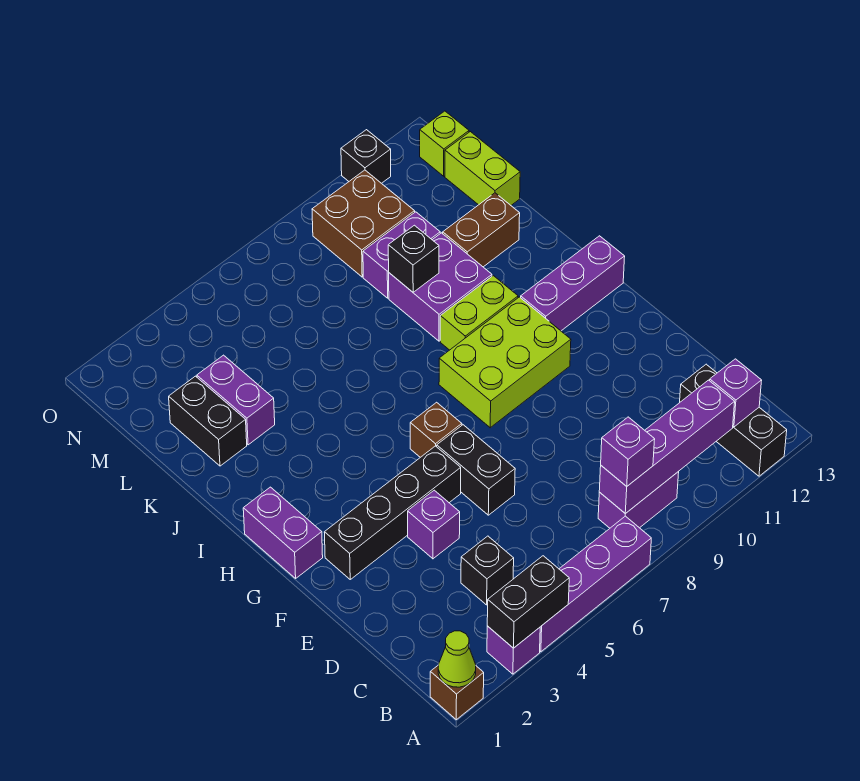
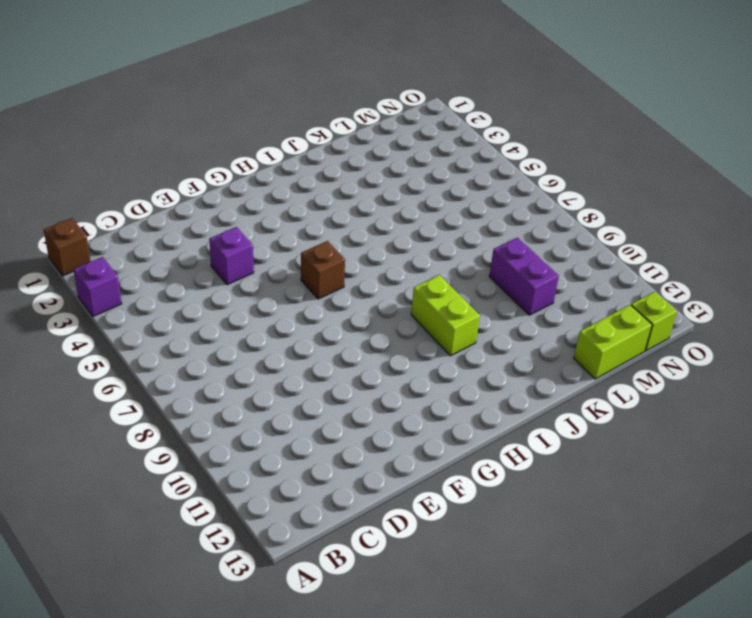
none -> purple brick A4:A7 level 1
none -> black brick A12:C12 level 1
none -> purple brick B8:B9 level 1

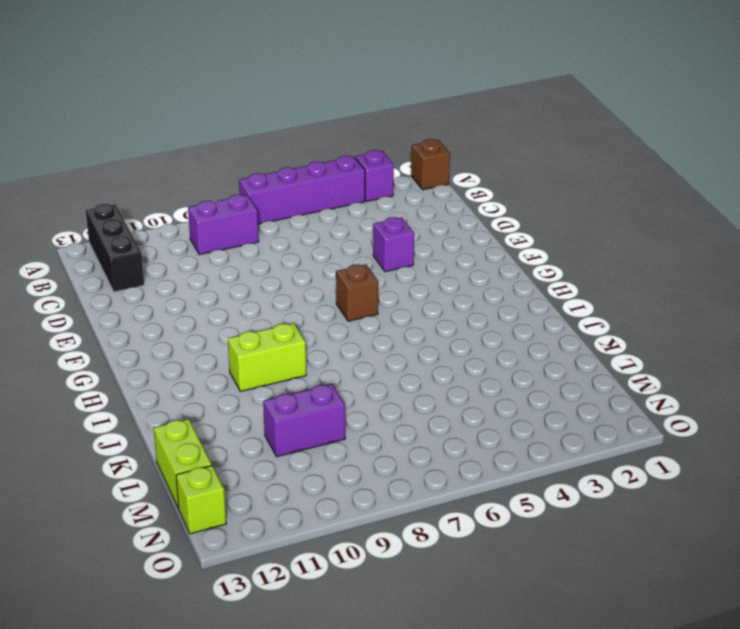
none -> black brick C4 level 1
none -> black brick E6:F6 level 1
none -> black brick F2:F5 level 1

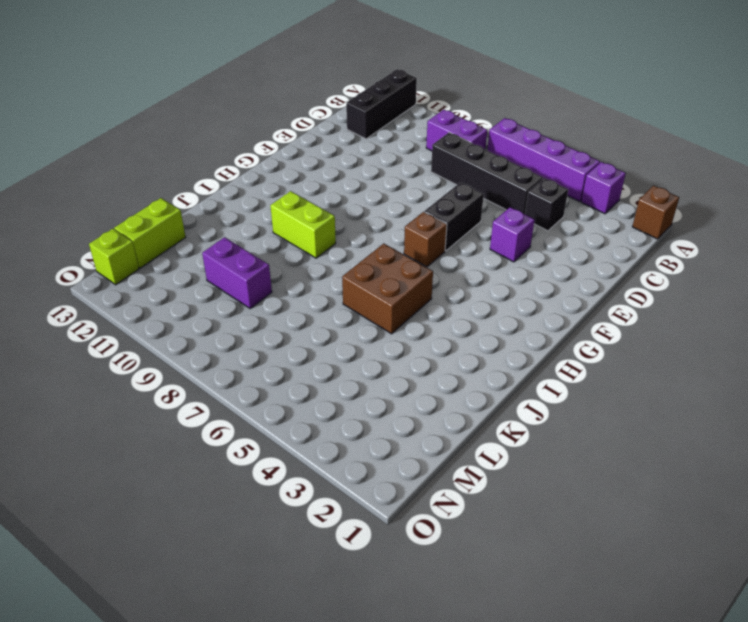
black brick C5:C8 level 1 -> black brick F2:F5 level 1
brown brick I5:J6 level 1 -> brown brick M9:N10 level 1
none -> purple brick G1:H1 level 1
none -> lime brick G8:H10 level 1
none -> purple brick H11:H13 level 1

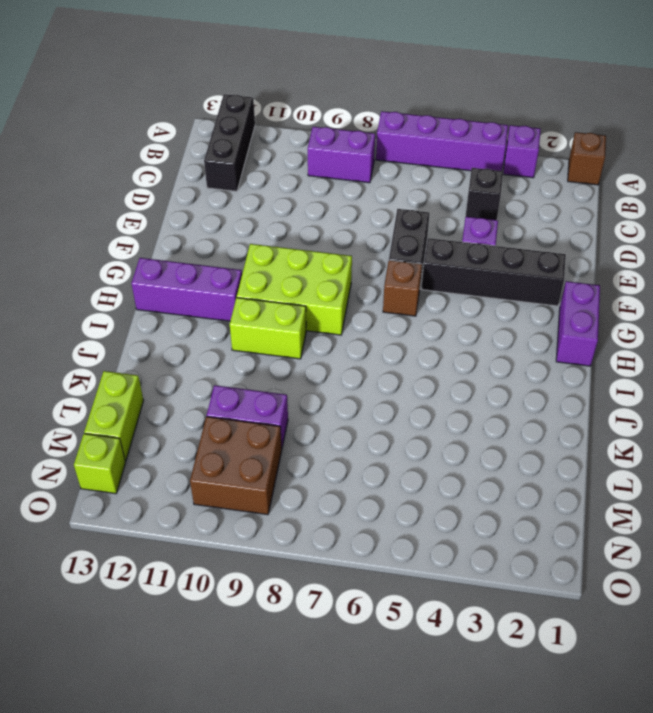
none -> purple brick J9:K10 level 1
none -> black brick K2:L2 level 1
none -> purple brick K3:L3 level 1

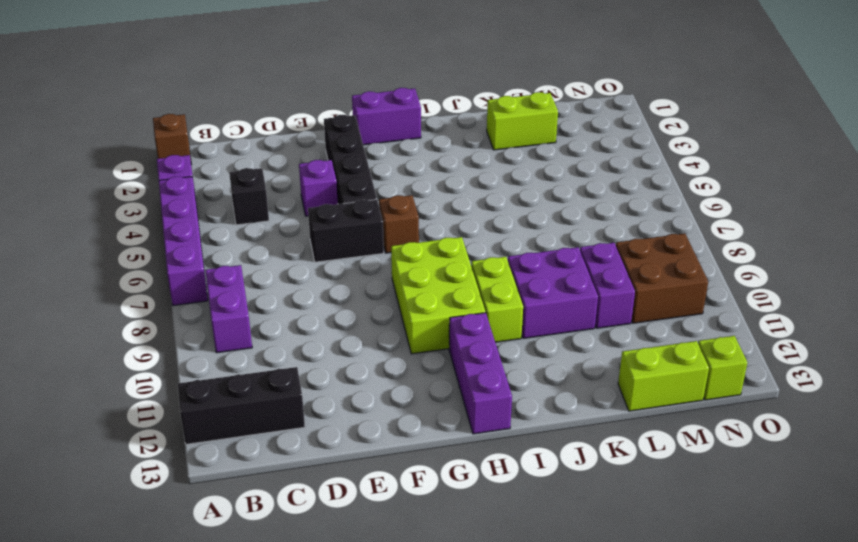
lime brick K2:L2 level 1 -> black brick K2:L2 level 1
none -> purple brick K3:L3 level 1
none -> brown brick K11:K12 level 1
none -> black brick O11 level 1

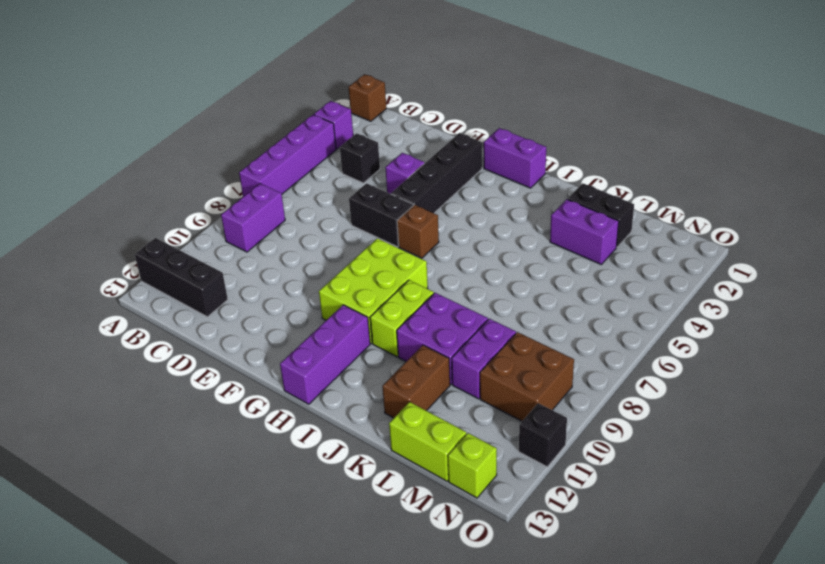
none -> lime cone A1 level 2
none -> black brick A3:A4 level 2
none -> purple brick B8:B11 level 2

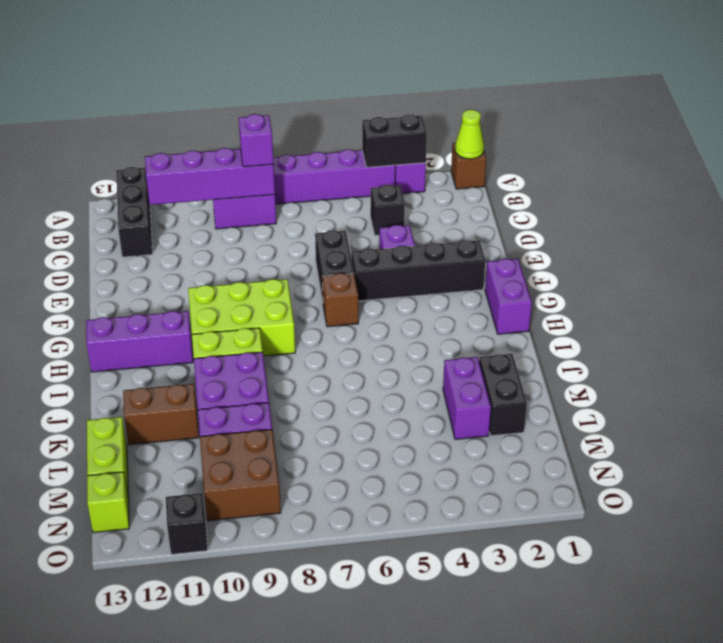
none -> purple brick B12 level 2
none -> black brick K9 level 2

